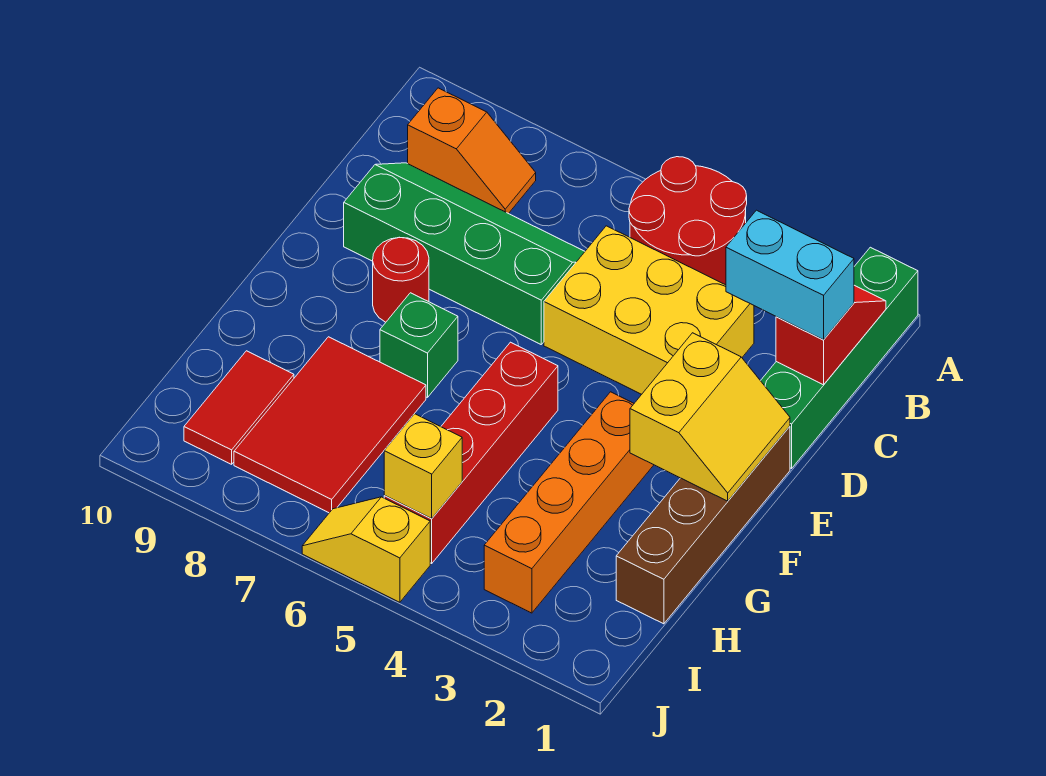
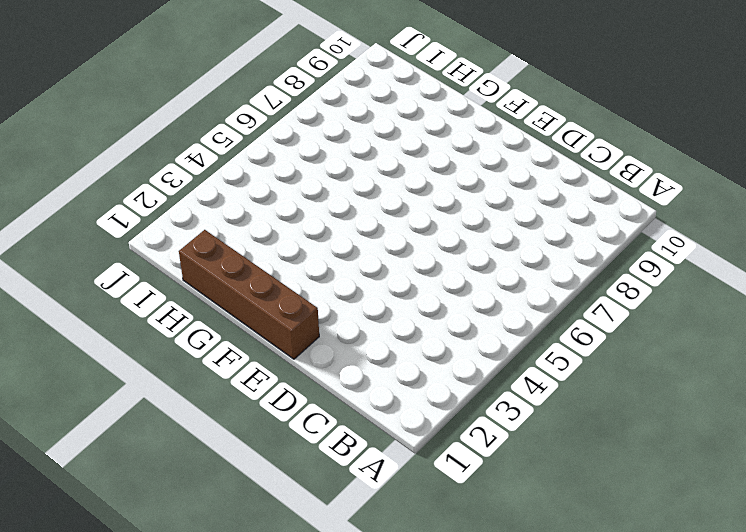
none -> green brick A1:D1 level 1
none -> red round brick A4:B5 level 1
none -> orange slope B8:B9 level 1 top 9

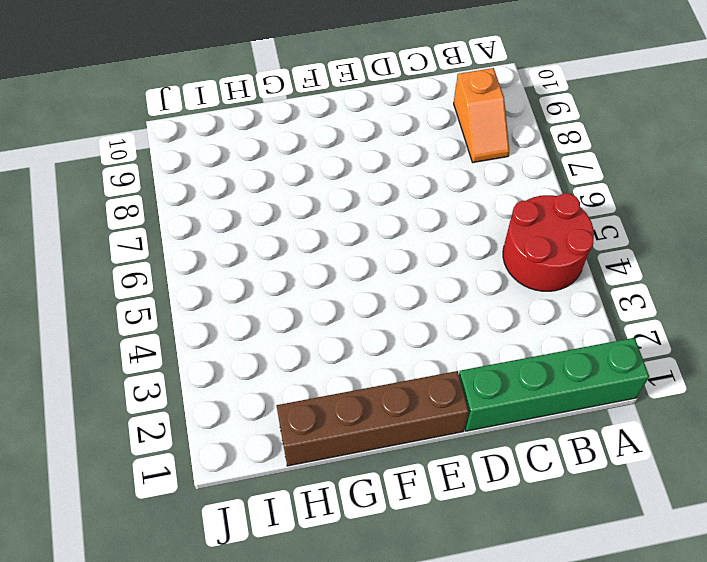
none -> yellow brick C3:D5 level 1
none -> green slope C6:D9 level 1 top D
none -> red round brick E8 level 1

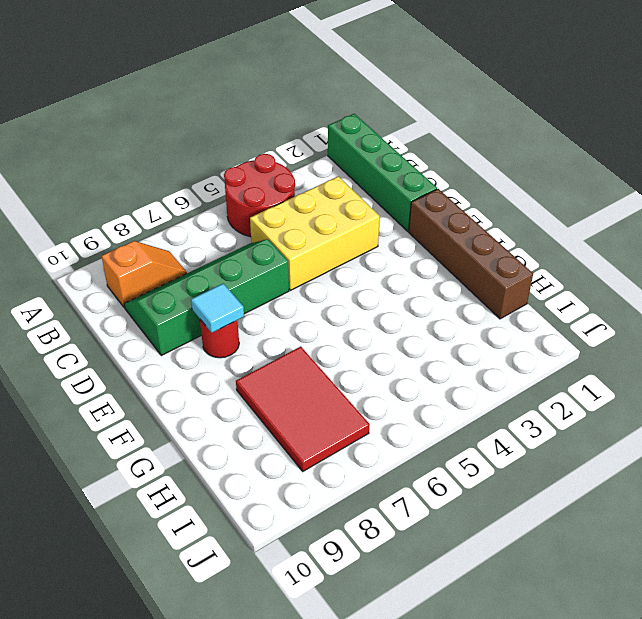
cyan tile E8 level 2 -> none
none -> orange brick F3:I3 level 1
none -> red brick F5:I5 level 1
none -> green brick F7 level 1

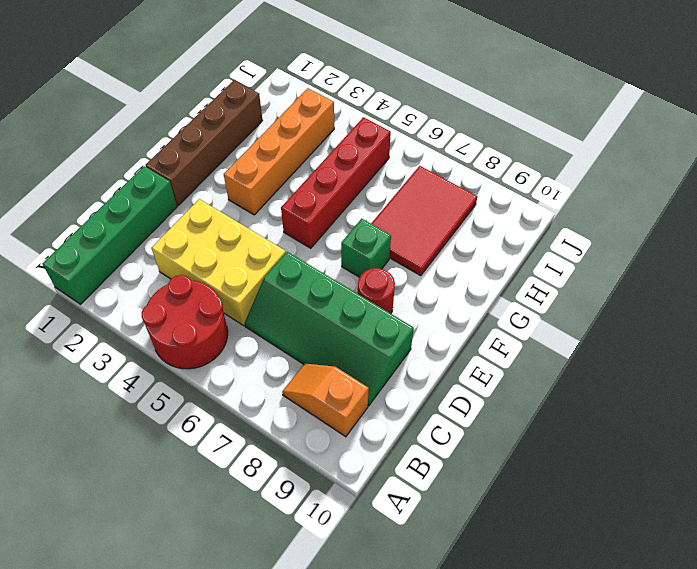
none -> red tile H9:I9 level 1
none -> yellow slope J5:J6 level 1 top 5
none -> red slope B1:C1 level 2 top C

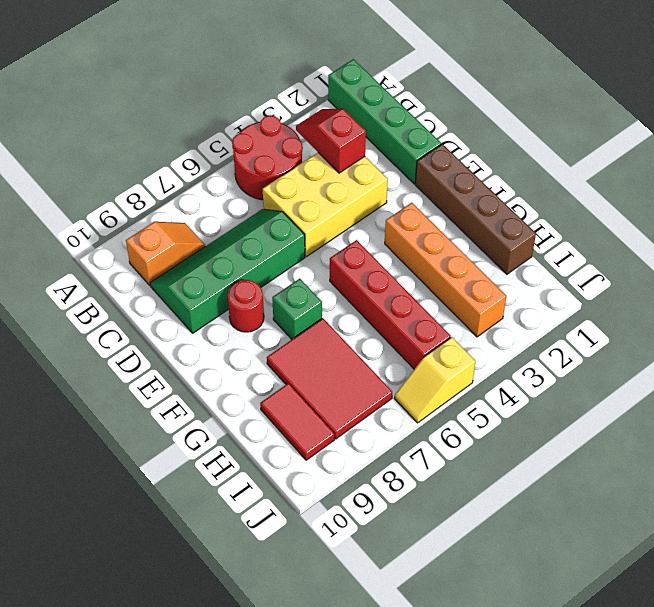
red slope B3:C3 level 2 top C -> red slope B1:C1 level 2 top C
none -> yellow slope E1:F2 level 2 top 2
none -> yellow brick I5 level 2
none -> cyan brick C1:C2 level 3

